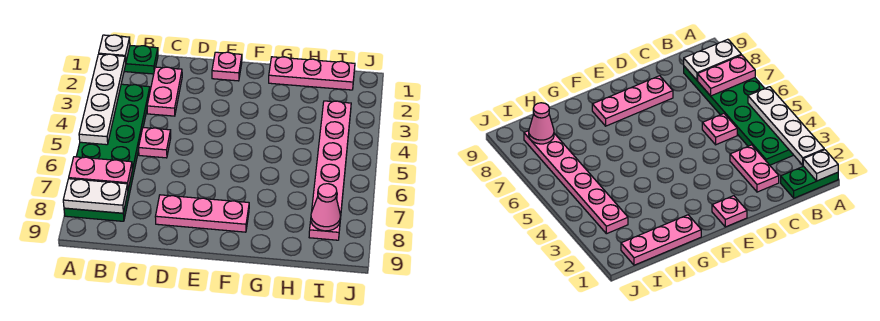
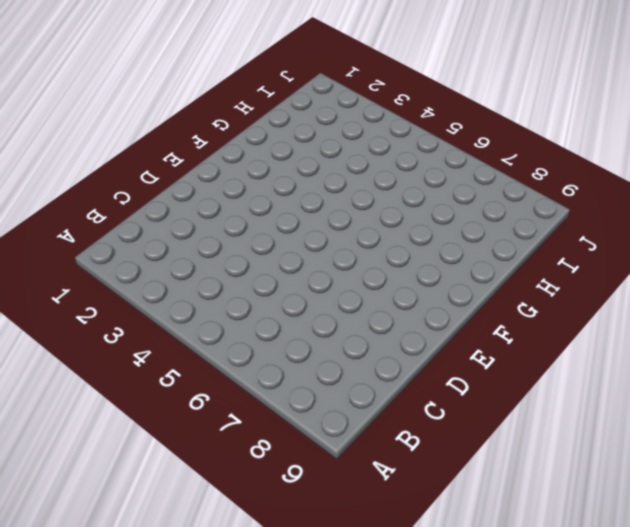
none -> green plate A1:B1 level 1
none -> green plate A3:B8 level 1
none -> pink plate C2:C3 level 1

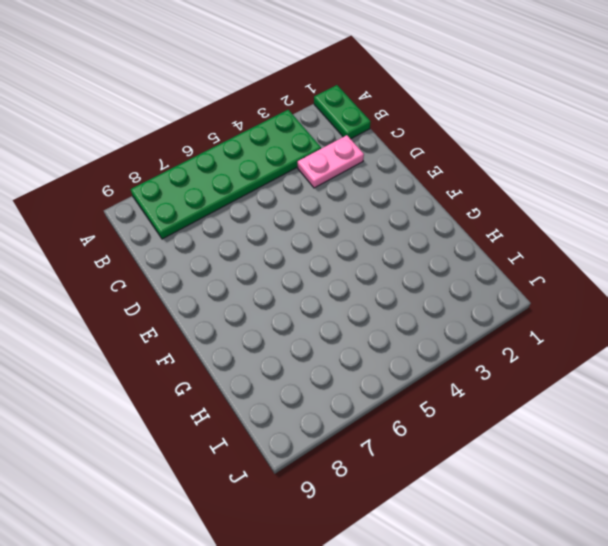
none -> pink plate C5 level 1
none -> pink plate D8:F8 level 1
none -> pink plate E1 level 1

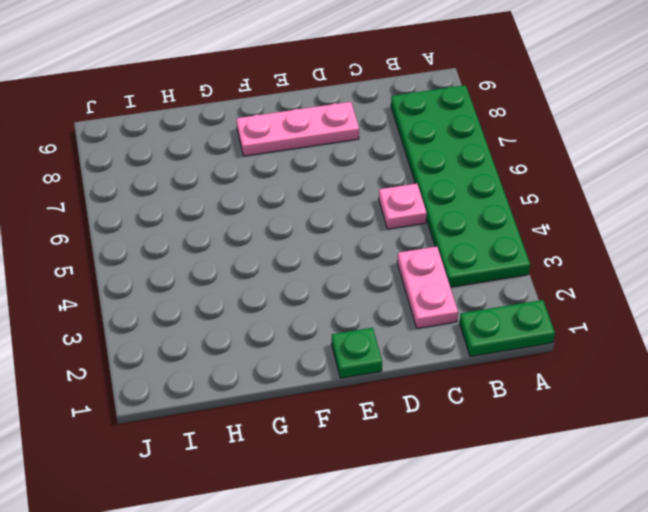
green plate E1 level 1 -> pink plate E1 level 1
none -> pink plate G1:I1 level 1
none -> pink plate I3:I8 level 1
none -> white plate A1 level 2

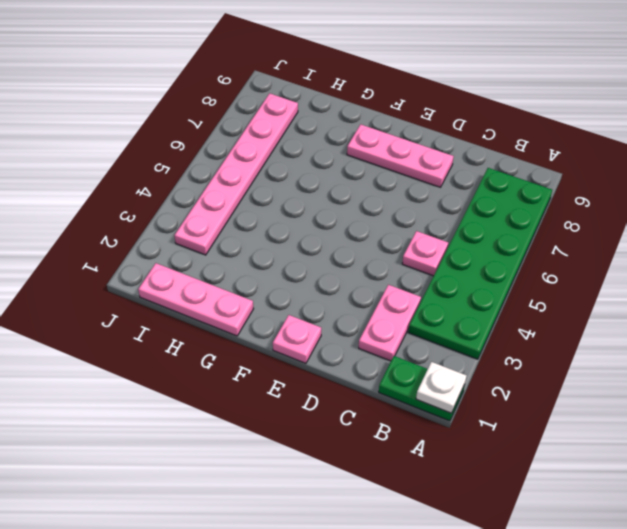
none -> white plate A2:A5 level 2
none -> pink plate A7:B7 level 2
none -> white plate A8:B8 level 2

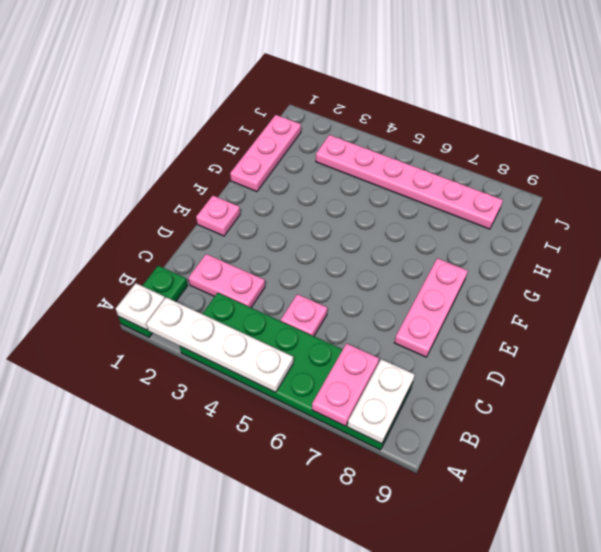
none -> pink cone I8 level 2

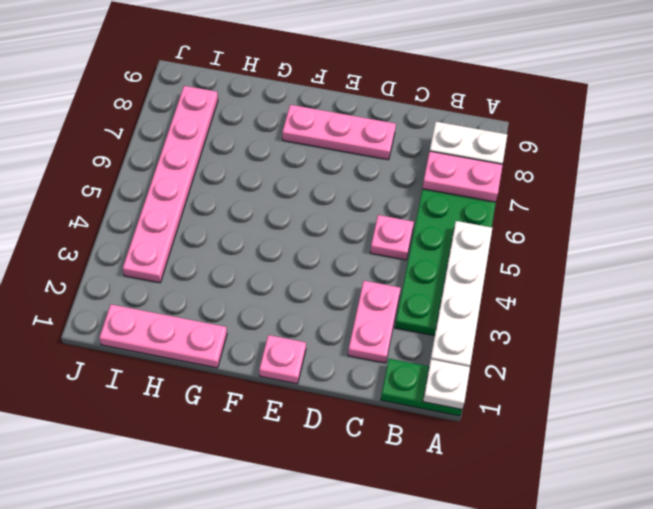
none -> pink cone I8 level 2

